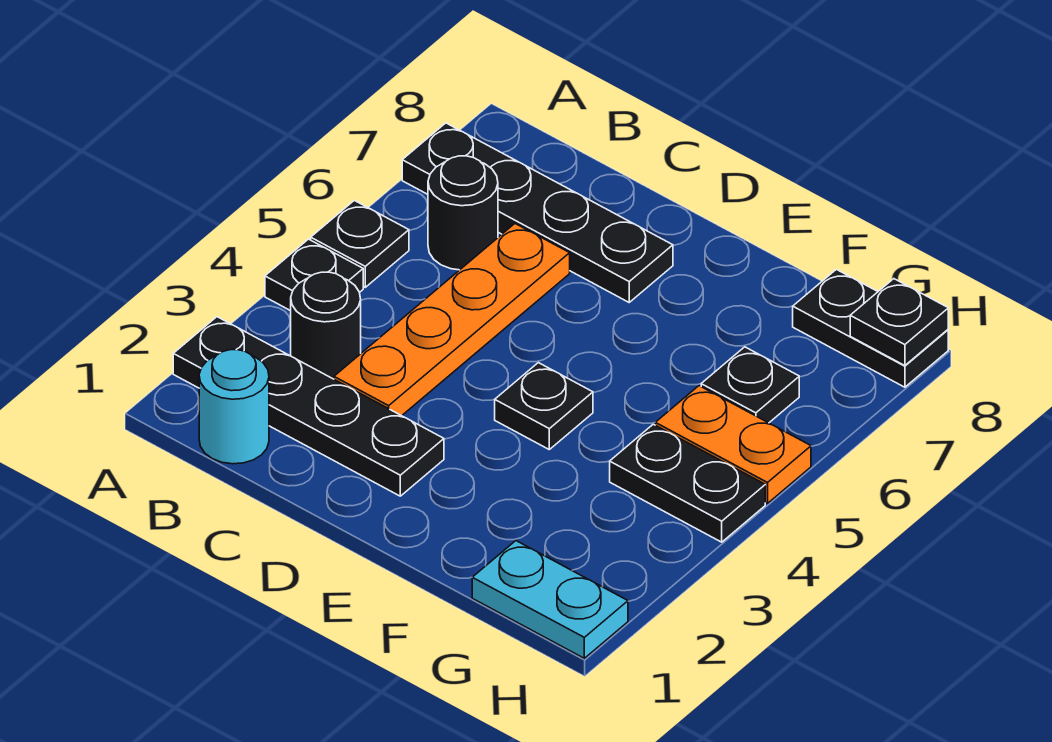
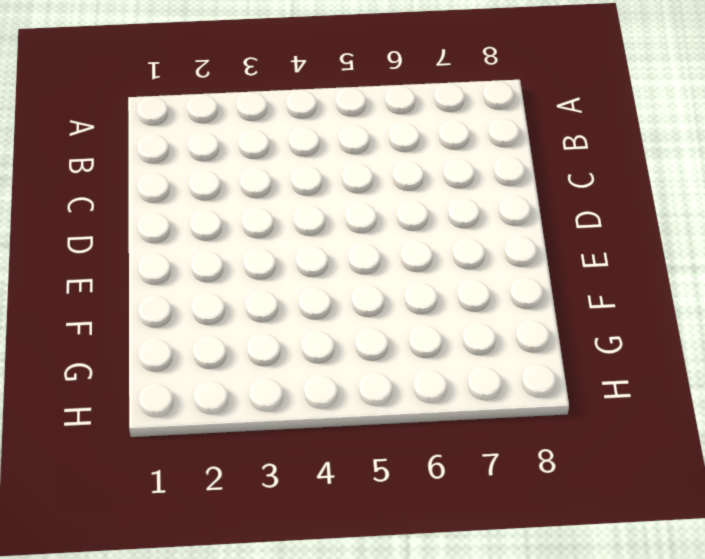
none -> black plate A2:D2 level 1
none -> black plate A4 level 1
none -> black plate A5 level 1

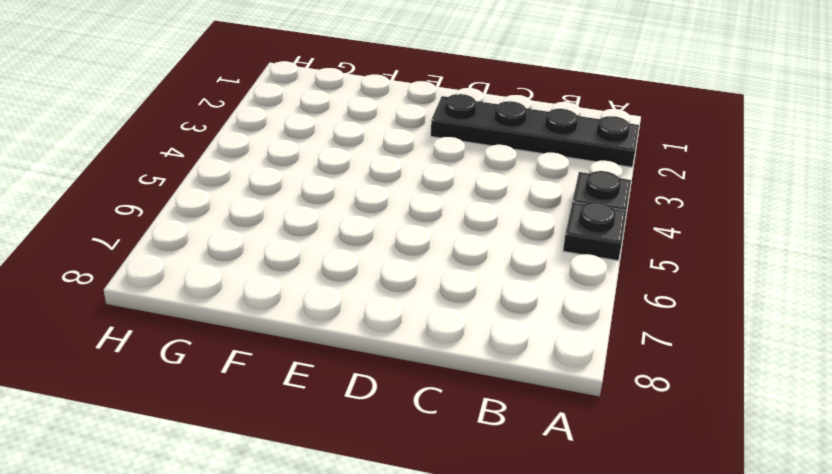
none -> black plate A7:D7 level 1
none -> cyan round brick B1 level 1
none -> black round brick B3 level 1

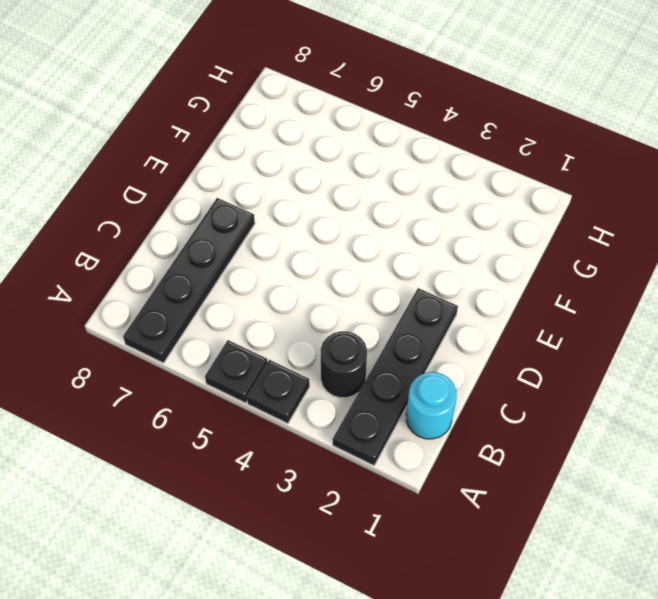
none -> black round brick B6 level 1
none -> orange plate C3:C6 level 1
none -> black plate E4 level 1

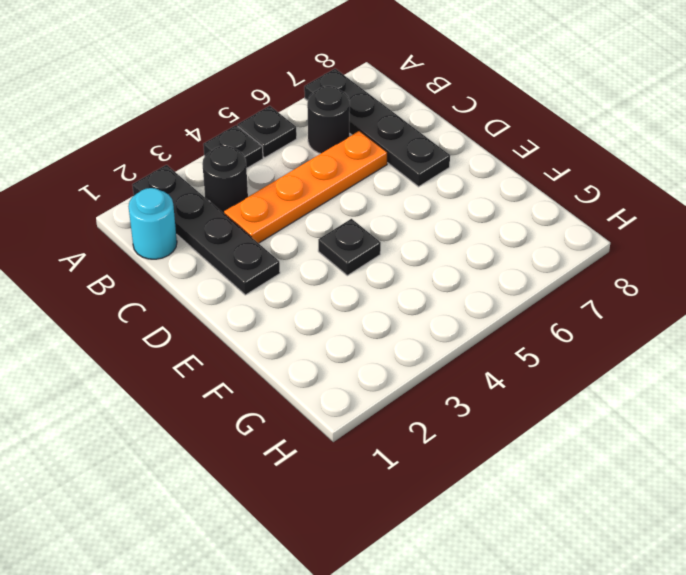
none -> cyan plate G1:H1 level 1
none -> black plate G4:H4 level 1
none -> orange plate G5:H5 level 1

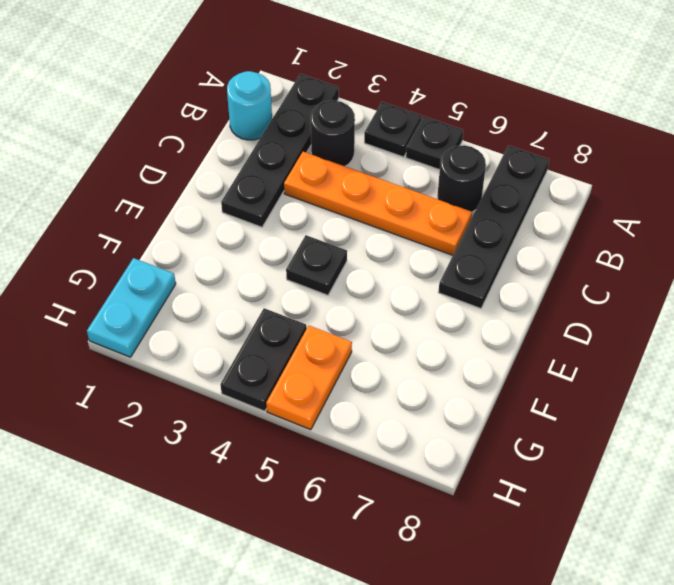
none -> black plate G6 level 1
none -> black plate G8:H8 level 1
none -> black plate H8 level 2

